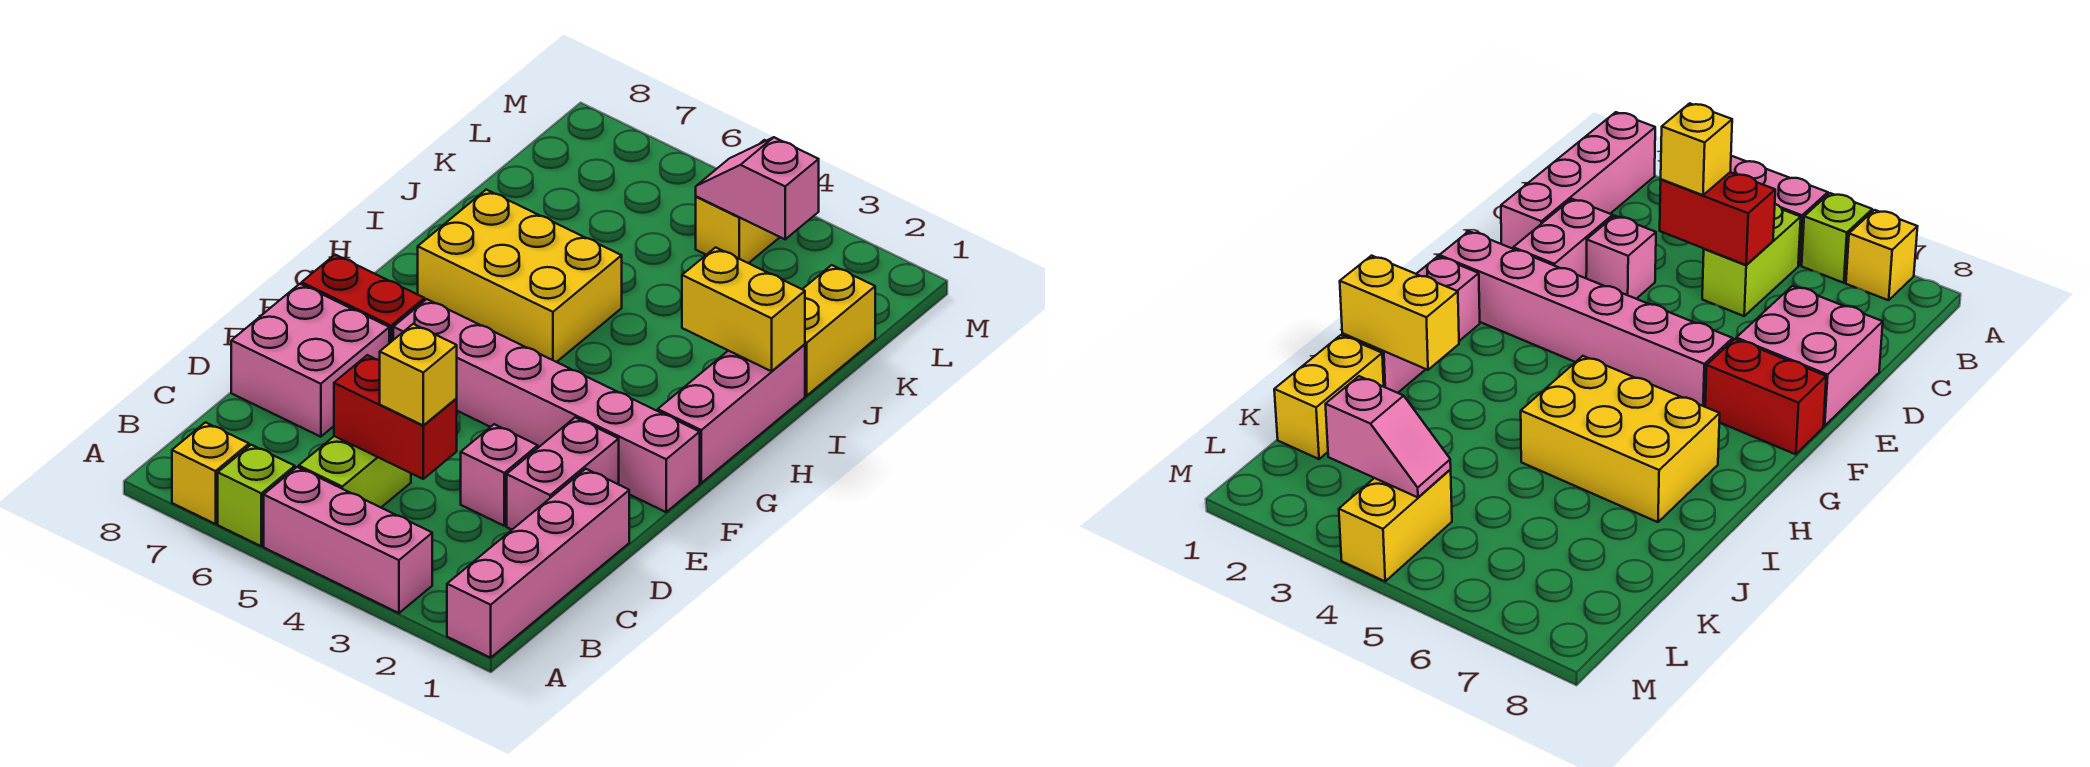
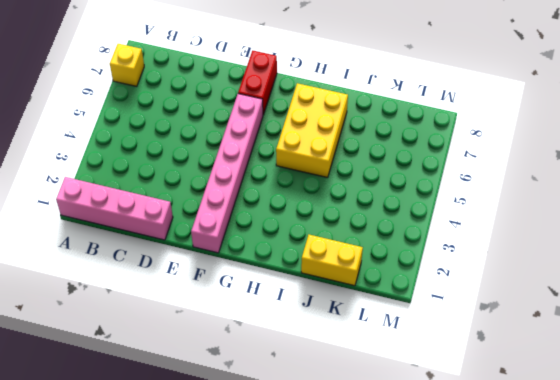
none -> pink brick A3:A5 level 1
none -> lime brick A6 level 1
none -> lime brick B5:C5 level 1

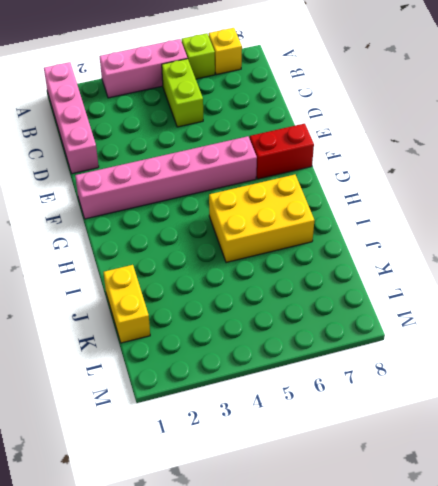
none -> pink brick D2:E2 level 1
none -> pink brick D3 level 1
none -> pink brick D7:E8 level 1

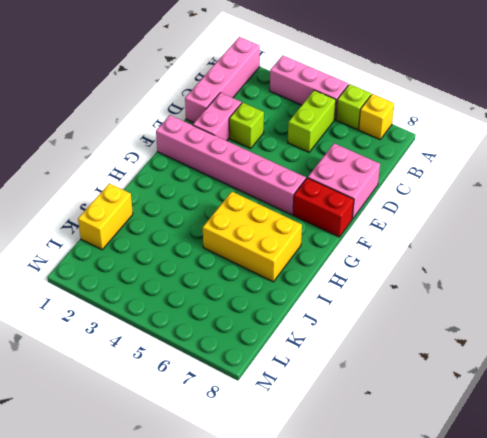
lime brick D3 level 1 -> pink brick D3 level 1
none -> pink brick G1:I1 level 1
none -> yellow brick L4:M4 level 1
none -> red brick C4:C5 level 2

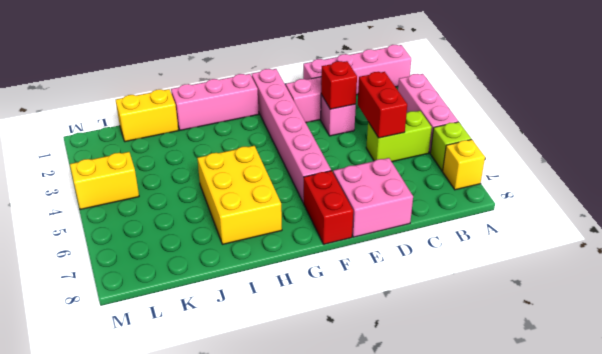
red brick D3 level 2 -> none
none -> yellow brick I1:I2 level 2
none -> pink slope L3:L4 level 2 top 3
none -> yellow brick C4 level 3

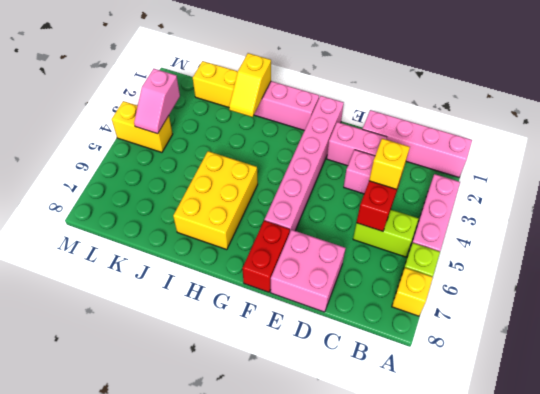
yellow slope I1:I2 level 2 top 1 -> yellow brick I1:I2 level 2

